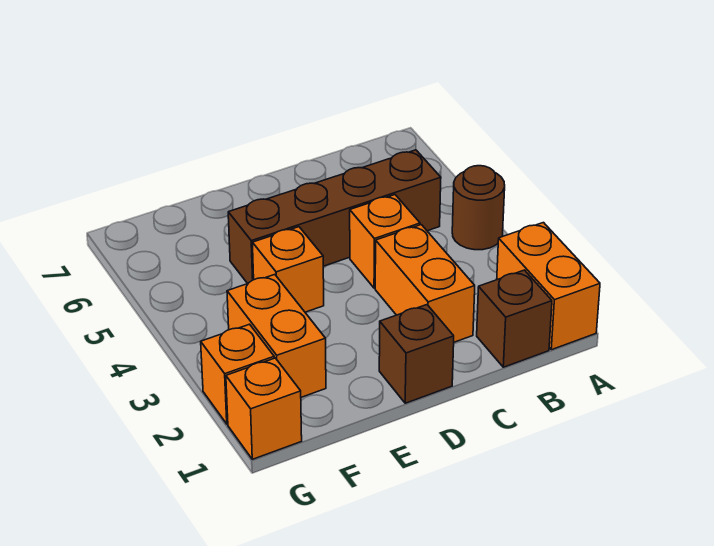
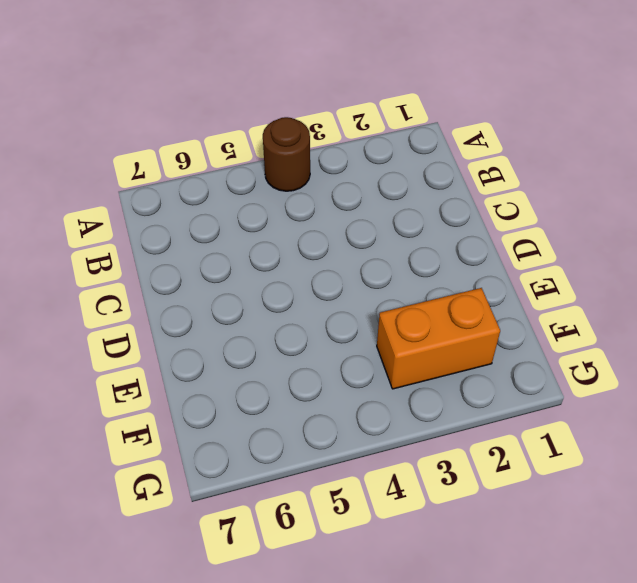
none -> orange brick A1:A2 level 1
none -> brown brick B1 level 1

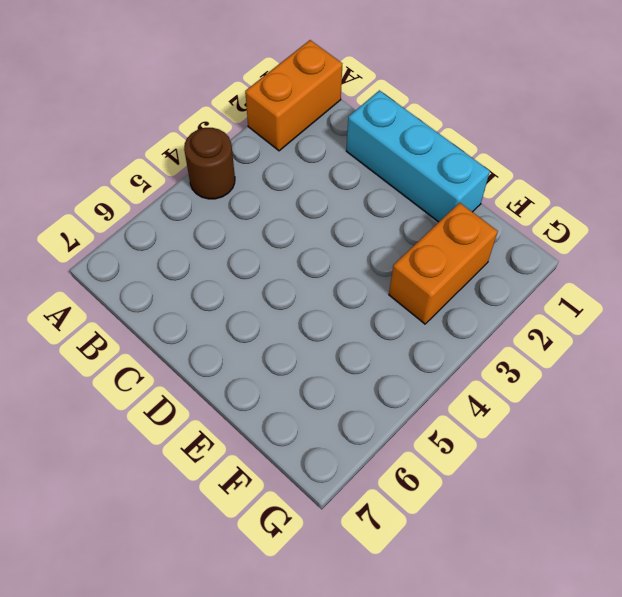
cyan brick C1:E1 level 1 -> brown brick D1 level 1
none -> brown brick B1 level 1
none -> brown brick B5:E5 level 1

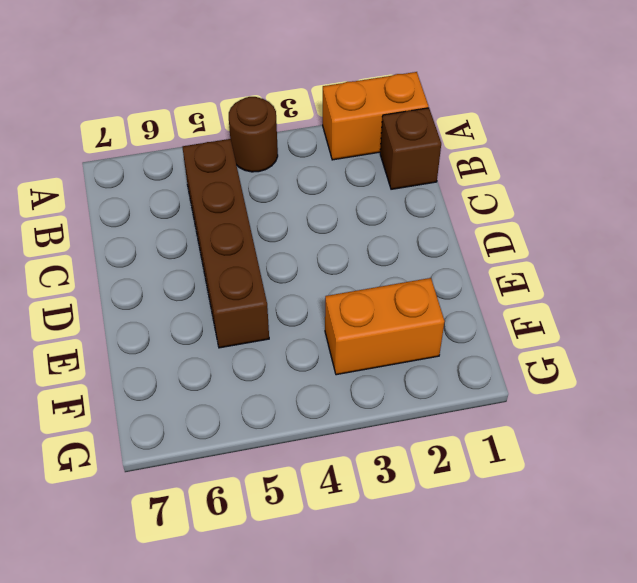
none -> orange brick C2:C3 level 1
none -> orange brick C4 level 1

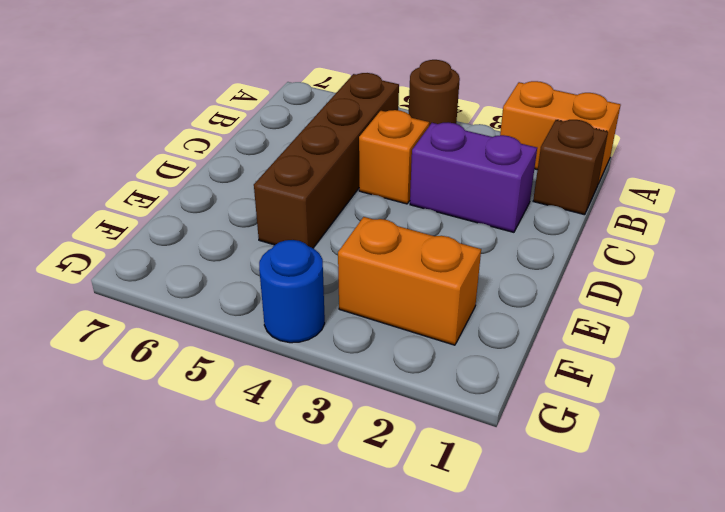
purple brick C2:C3 level 1 -> orange brick C2:C3 level 1
blue round brick G4 level 1 -> none
none -> brown brick D1 level 1
none -> orange brick E4 level 1

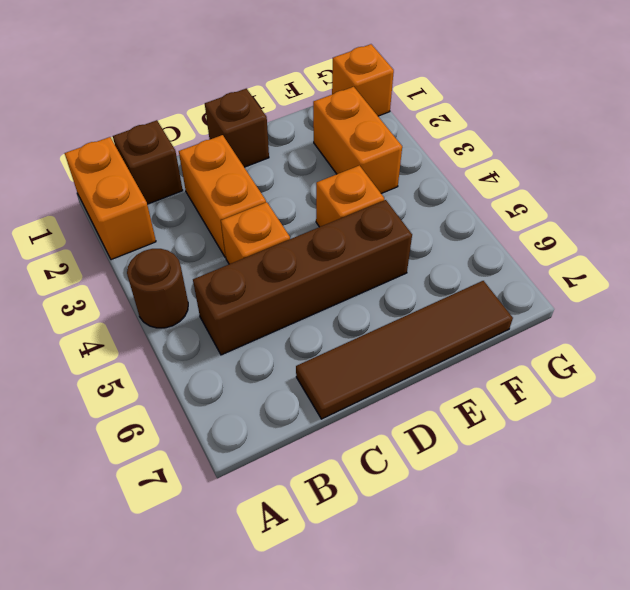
brown tile C7:F7 level 1 -> none
none -> orange brick G2 level 1

